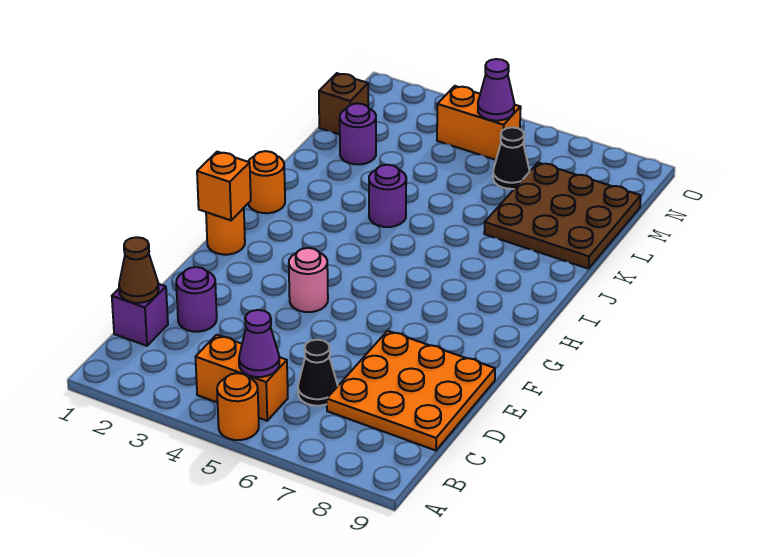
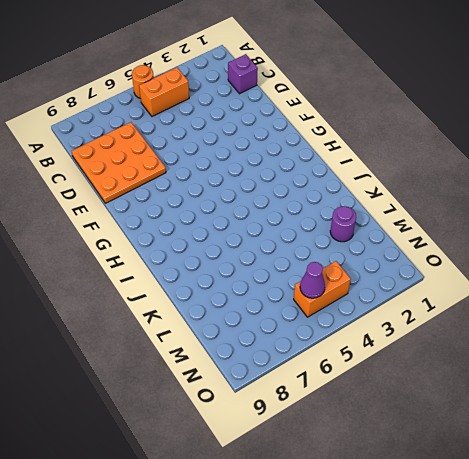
none -> black cone C6 level 1
none -> purple round brick D2 level 1
none -> pink round brick F4 level 1

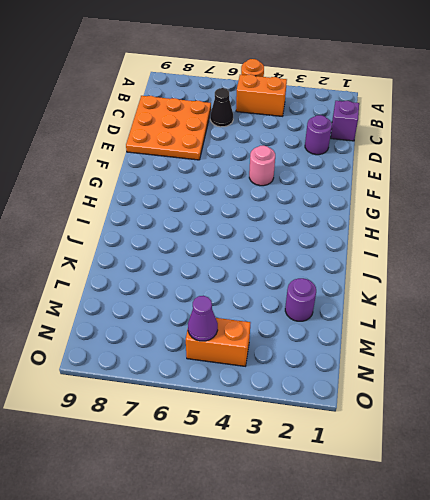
none -> orange round brick G1 level 1
none -> orange round brick I1 level 1
none -> purple round brick J4 level 1

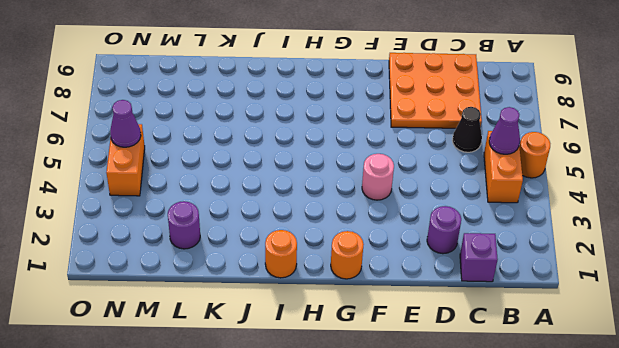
none -> purple round brick J4 level 1
none -> brown plate K7:M9 level 1
none -> brown brick M1 level 1

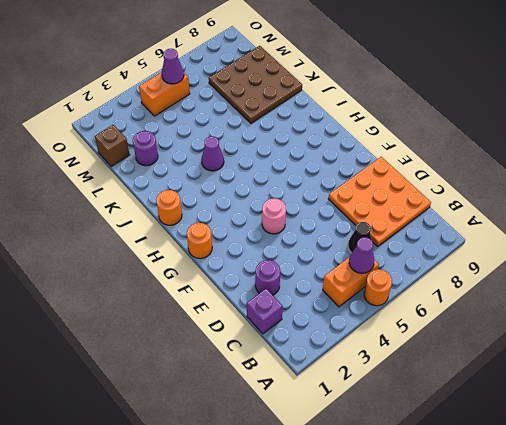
purple cone J4 level 1 -> purple round brick J4 level 1
none -> black cone M6 level 1
none -> brown cone C1 level 2
none -> orange brick G1 level 2

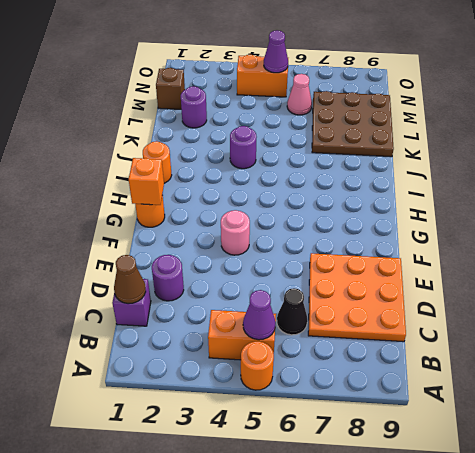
pink cone M6 level 1 -> black cone M6 level 1

